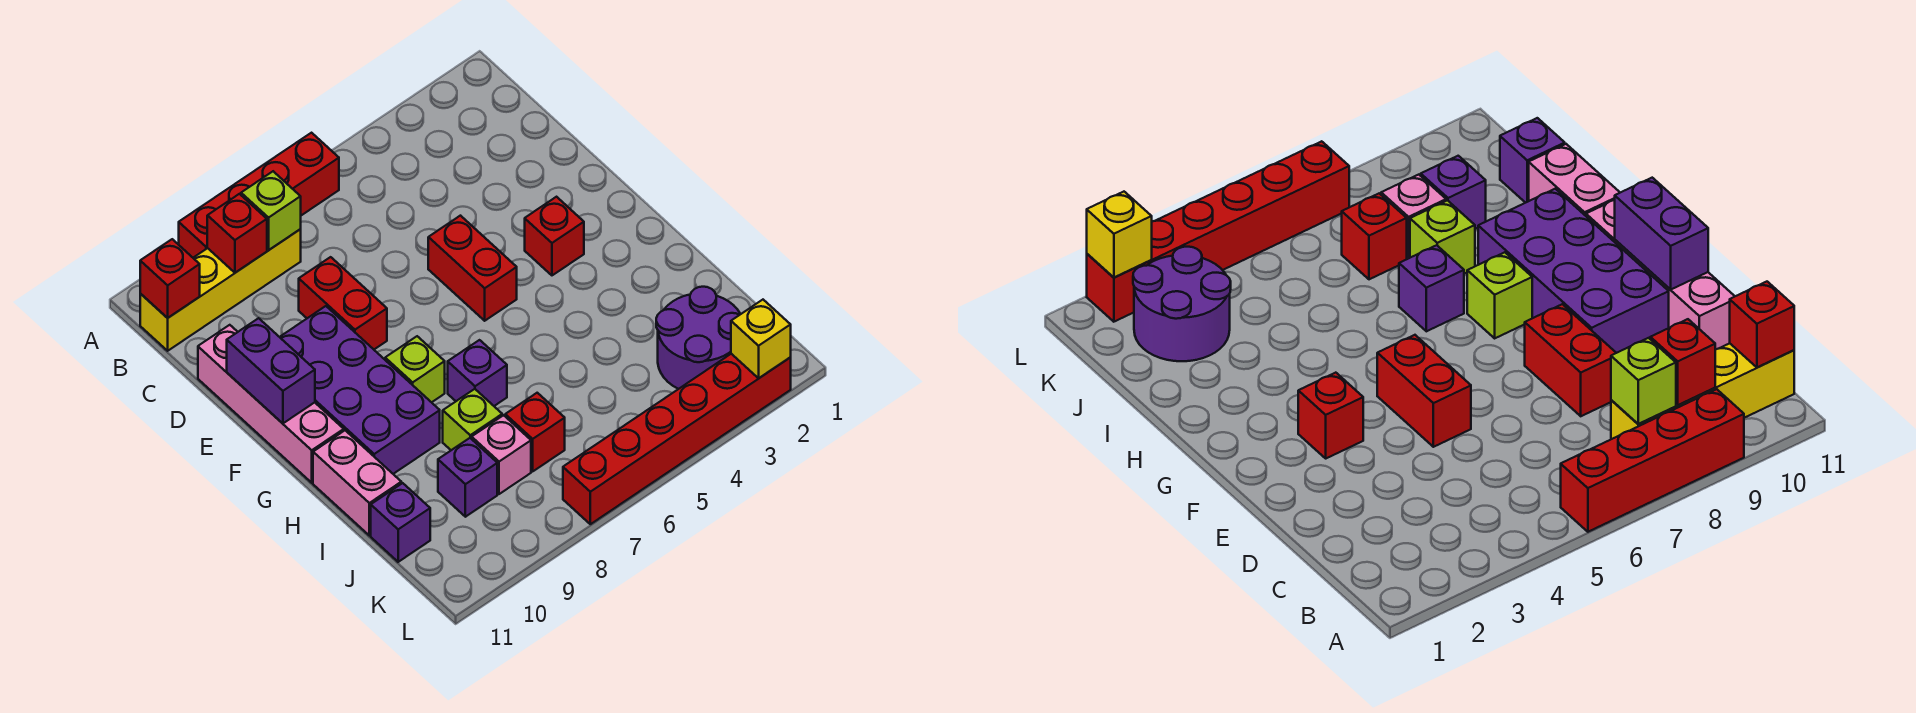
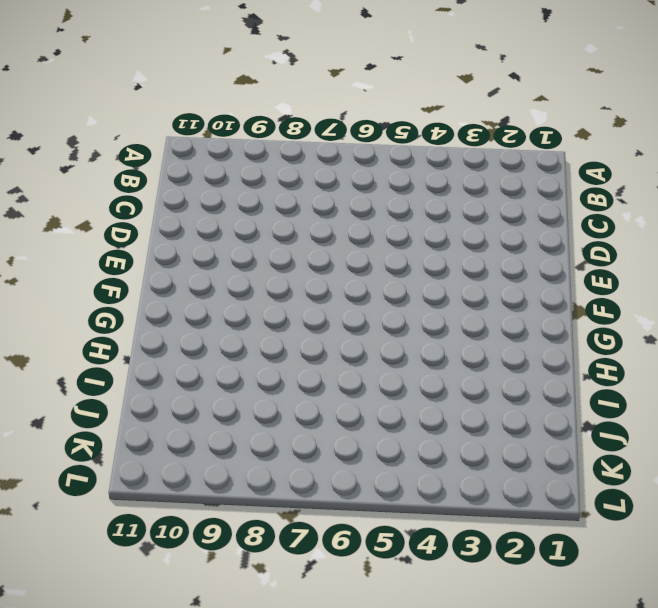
none -> red brick A6:A9 level 1
none -> yellow brick B8:B11 level 1
none -> red brick D8:E8 level 1

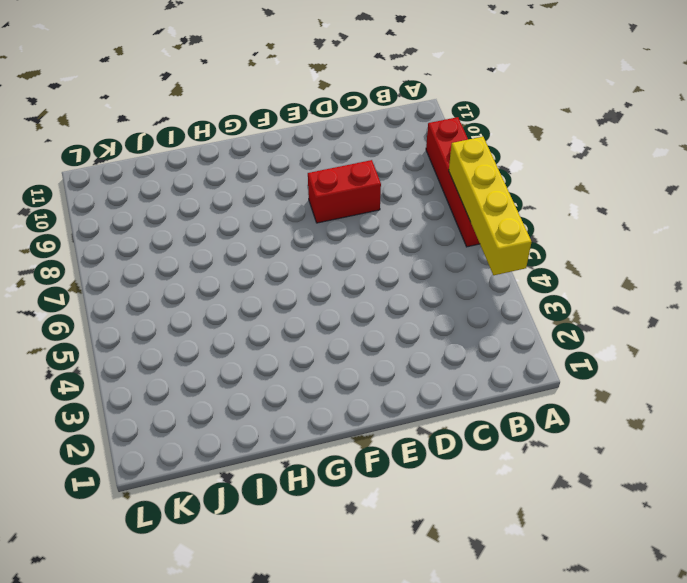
yellow brick A4:A7 level 2 -> yellow brick B8:B11 level 1
none -> pink brick D11:G11 level 1
none -> red brick E5:F5 level 1
none -> purple brick E9:H10 level 1

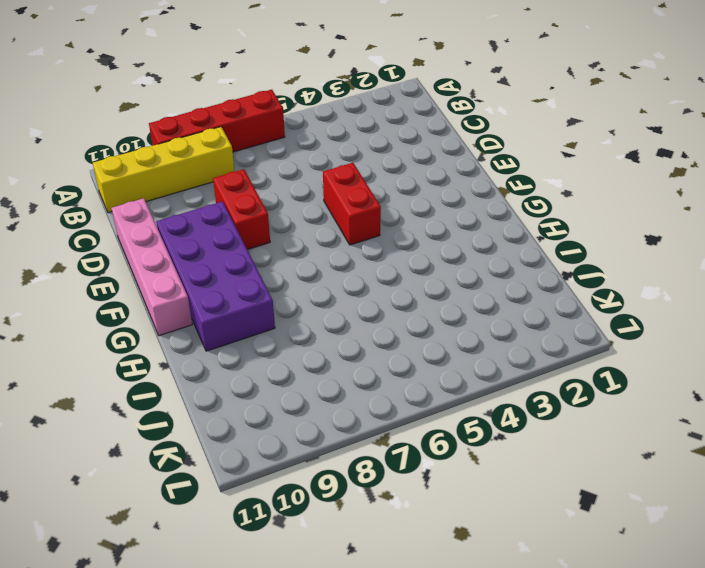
none -> red brick F3 level 1
none -> lime brick G8 level 1
none -> purple brick H7 level 1

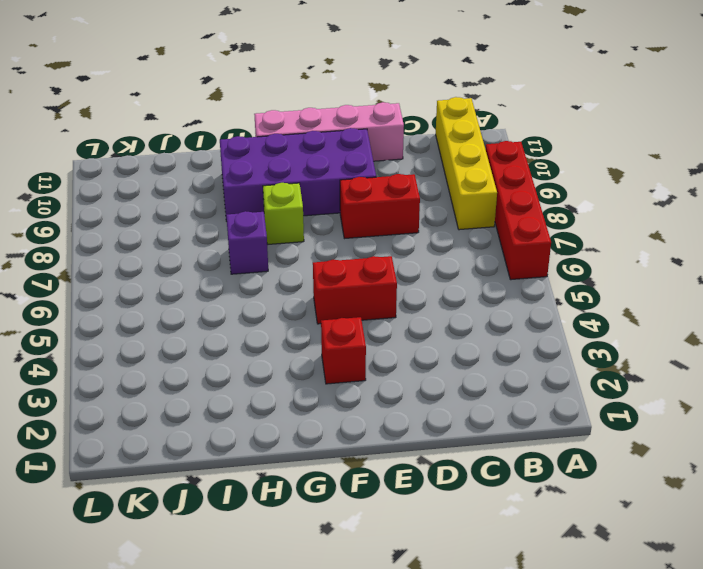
none -> pink brick H11:I11 level 1
none -> lime brick I8 level 1
none -> purple round brick J2:K3 level 1

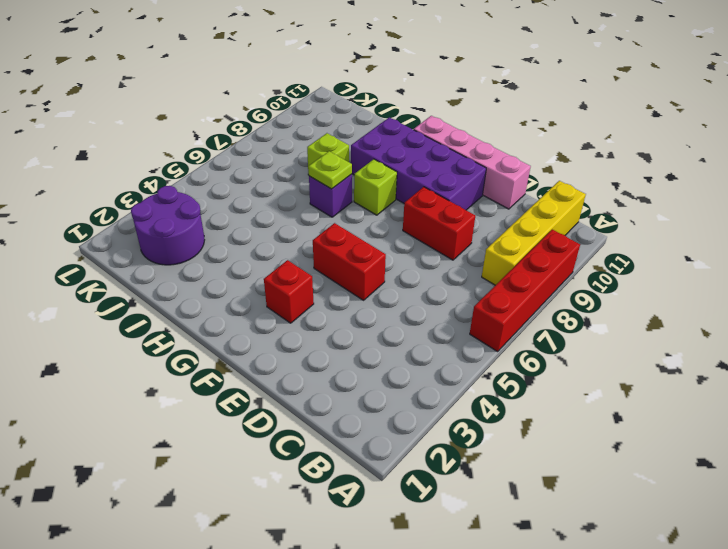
lime plate H7 level 2 -> none
none -> pink brick H11:I11 level 1
none -> red brick J7 level 1
none -> pink brick J8 level 1

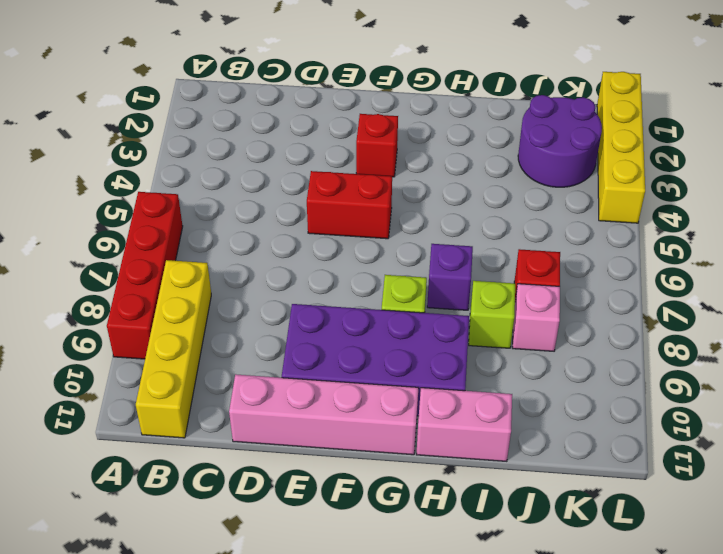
yellow brick L1:L4 level 1 -> red brick L2:L7 level 1
none -> red brick D8:E8 level 1
none -> purple brick J9 level 1
none -> purple brick J11 level 1

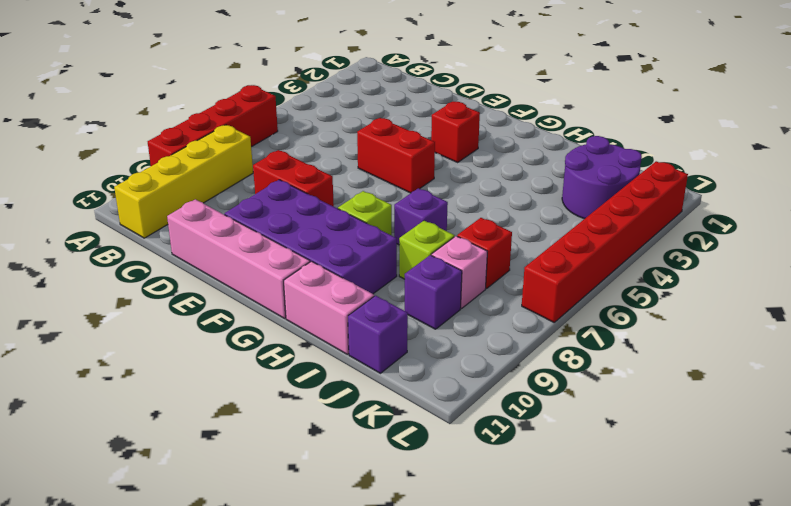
none -> lime brick B8 level 2
none -> red brick B9 level 2
none -> red brick B11 level 2

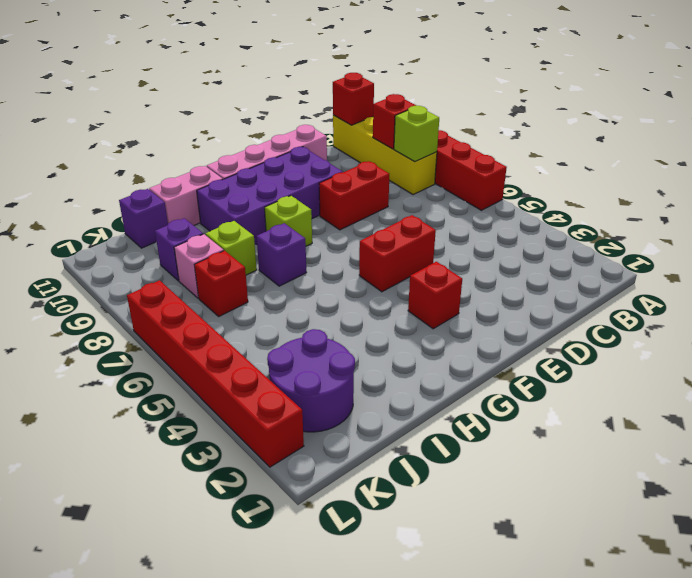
none -> purple brick E11:F11 level 2
none -> yellow brick L2 level 2

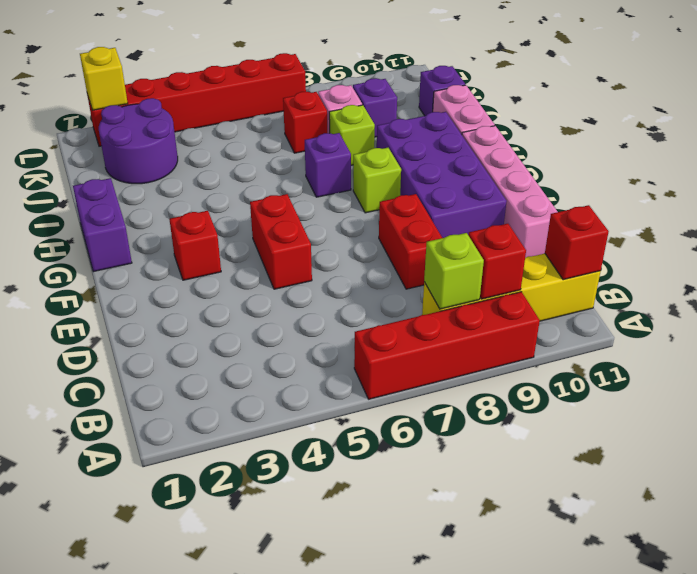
purple brick G1:H1 level 1 -> purple brick E11:F11 level 2

